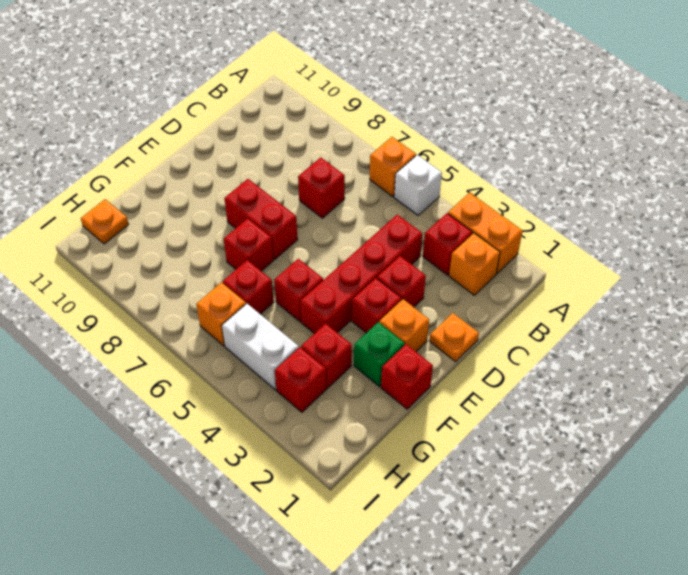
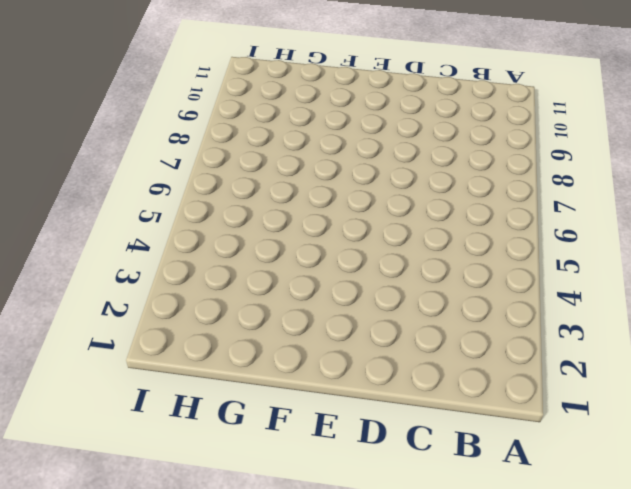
none -> orange brick A2:A3 level 1
none -> white brick A5 level 1
none -> orange brick A6 level 1

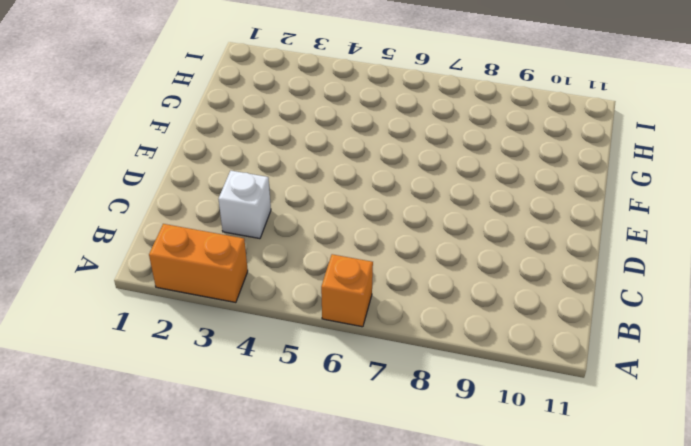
white brick C3 level 1 -> white brick A5 level 1
none -> orange brick B2 level 1
none -> red brick B3 level 1
none -> red brick C4:F4 level 1

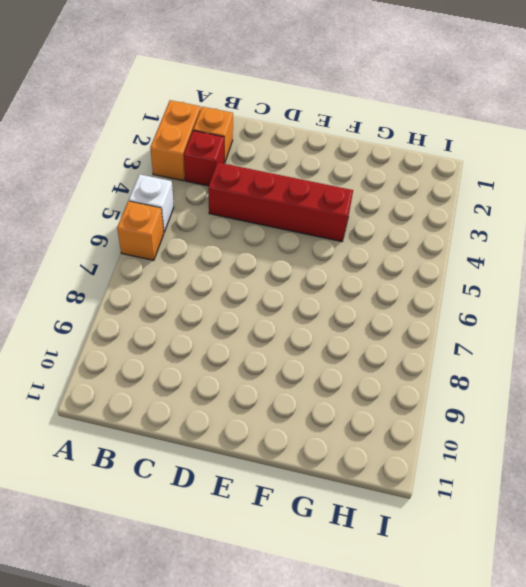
none -> red brick C7 level 1
none -> orange plate D1 level 1
none -> red brick D3 level 1

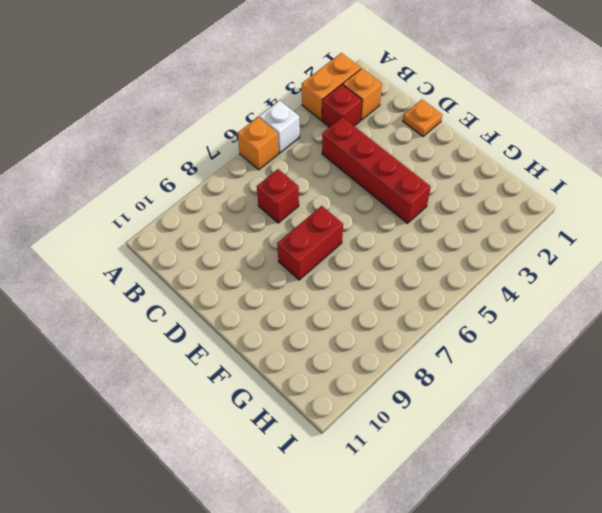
none -> red brick D3 level 1
none -> orange brick E2 level 1
none -> red brick E3 level 1

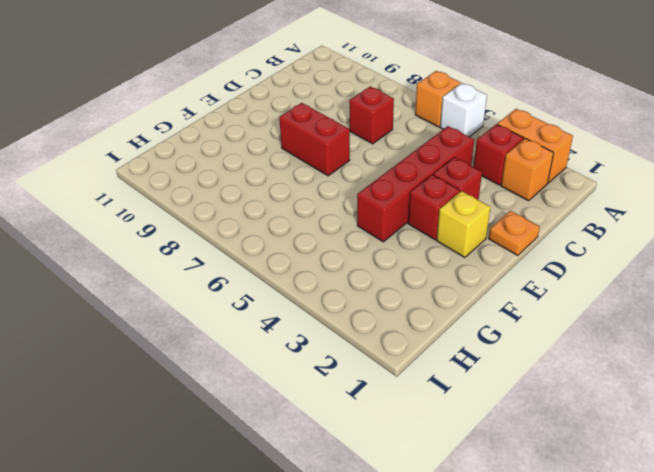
yellow brick E2 level 1 -> orange brick E2 level 1
none -> red brick F1 level 1
none -> green brick F2 level 1
none -> red brick F5 level 1

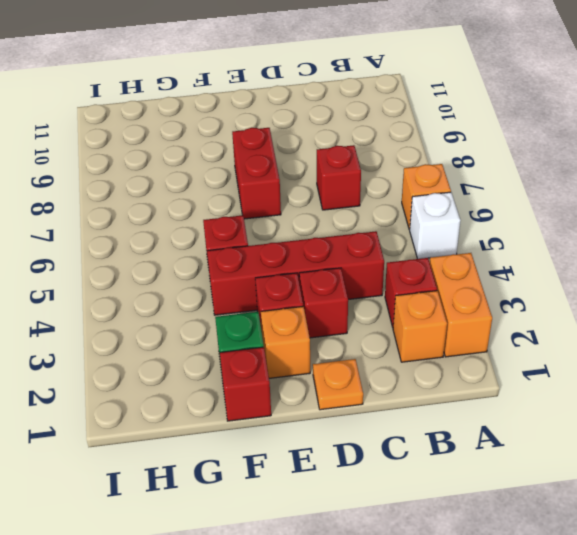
none -> red brick F7 level 1
none -> red brick G3 level 1
none -> red brick G6 level 1

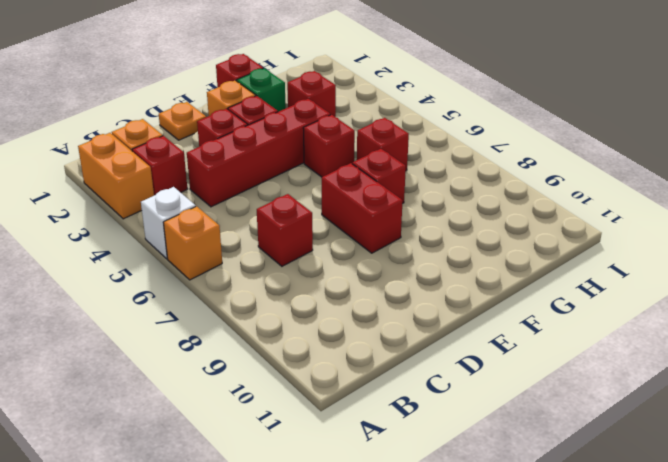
none -> red brick H3 level 1
none -> white brick H4:H5 level 1
none -> orange brick H6 level 1

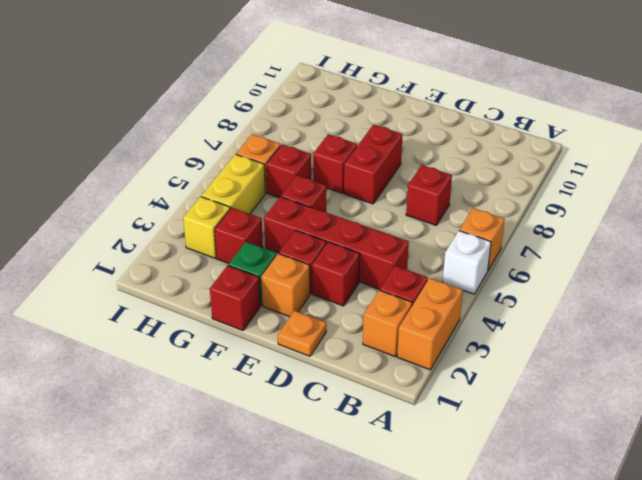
yellow brick H3 level 1 -> red brick H3 level 1
yellow brick H4:H5 level 1 -> white brick H4:H5 level 1
none -> orange plate H11 level 1

